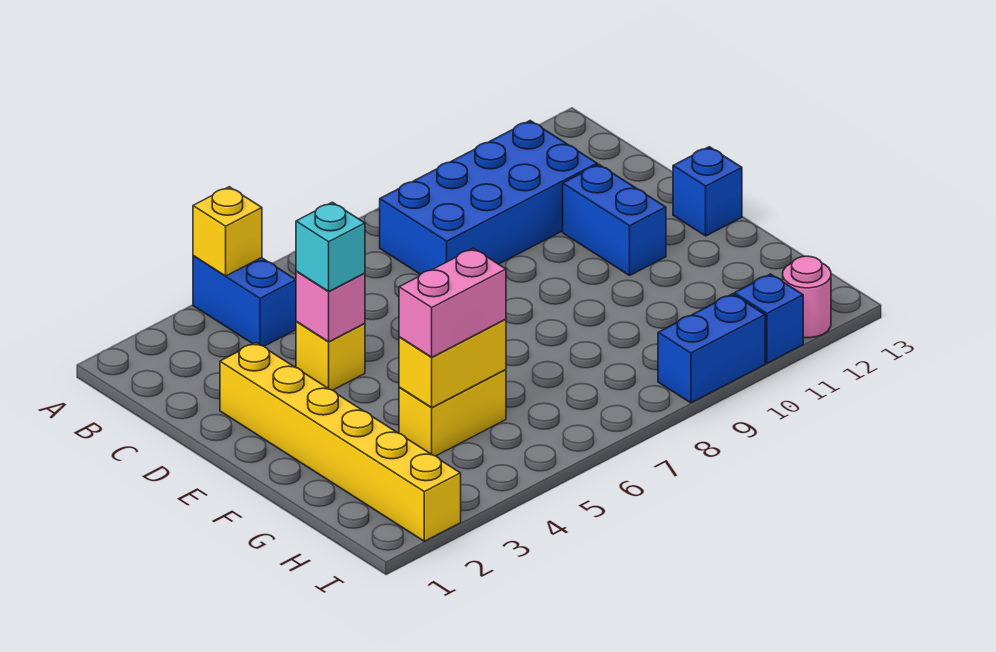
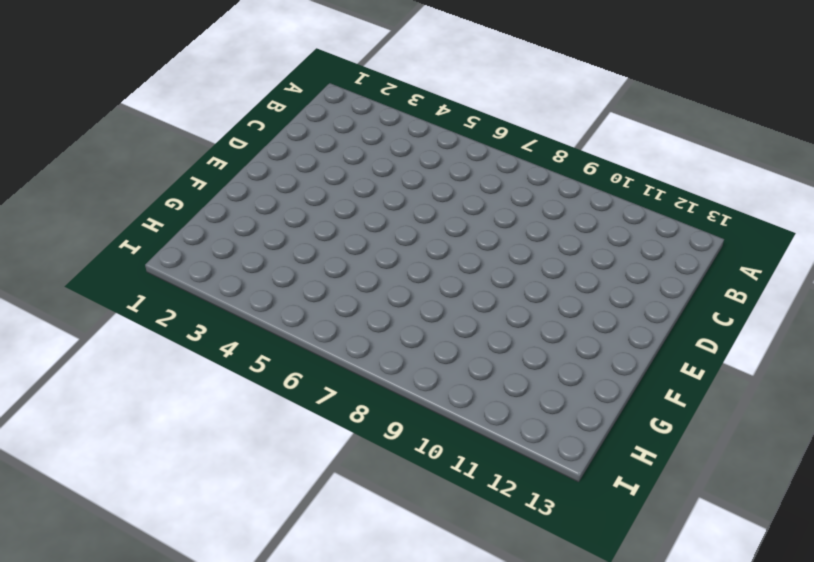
none -> blue brick A4:B4 level 1
none -> blue brick B8:C11 level 1
none -> yellow brick D2:I2 level 1

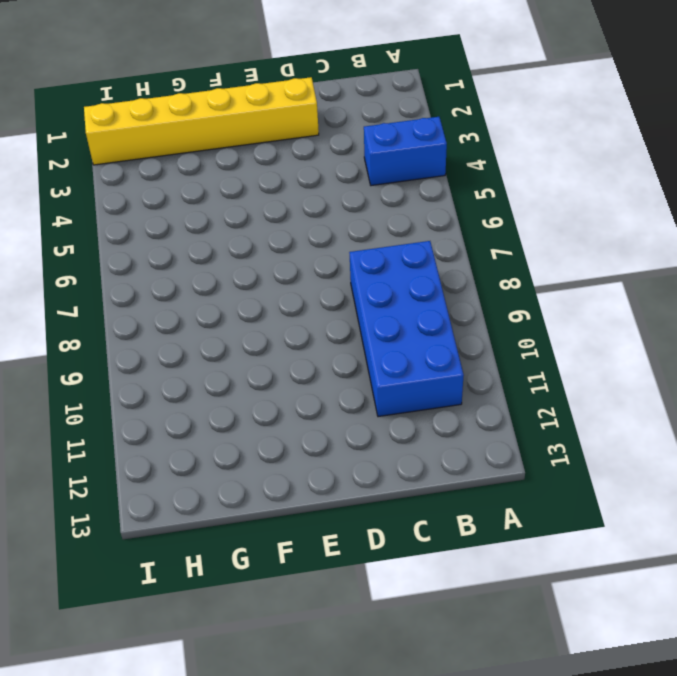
none -> yellow brick D4 level 1
none -> blue brick D11:E11 level 1
none -> blue brick E13 level 1

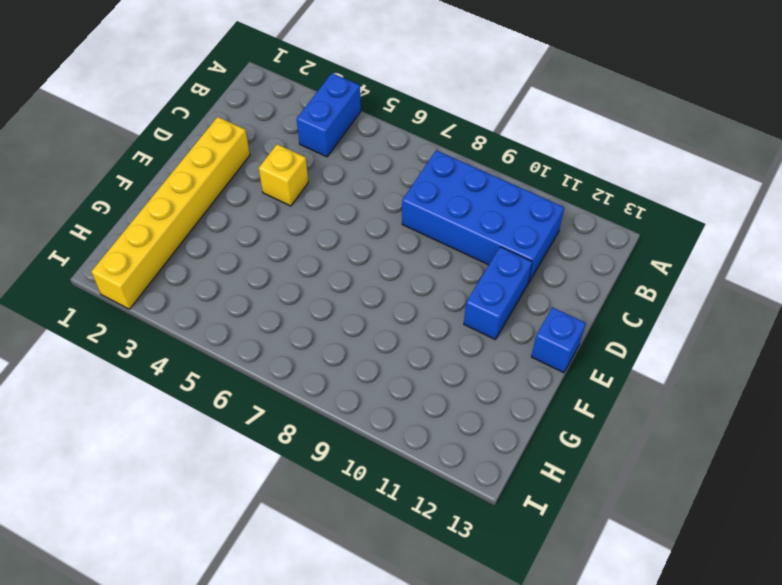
none -> yellow brick G4:G5 level 1
none -> blue brick I9:I10 level 1
none -> blue brick I11 level 1

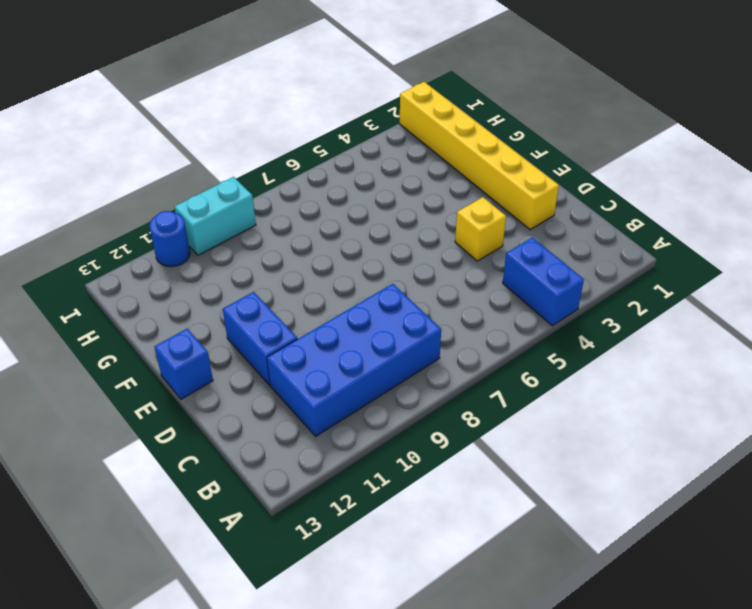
cyan brick I9:I10 level 1 -> blue brick I9:I10 level 1
blue round brick I11 level 1 -> blue brick I11 level 1
none -> yellow brick G4:G5 level 1
none -> pink round brick I12 level 1
none -> yellow brick A4 level 2

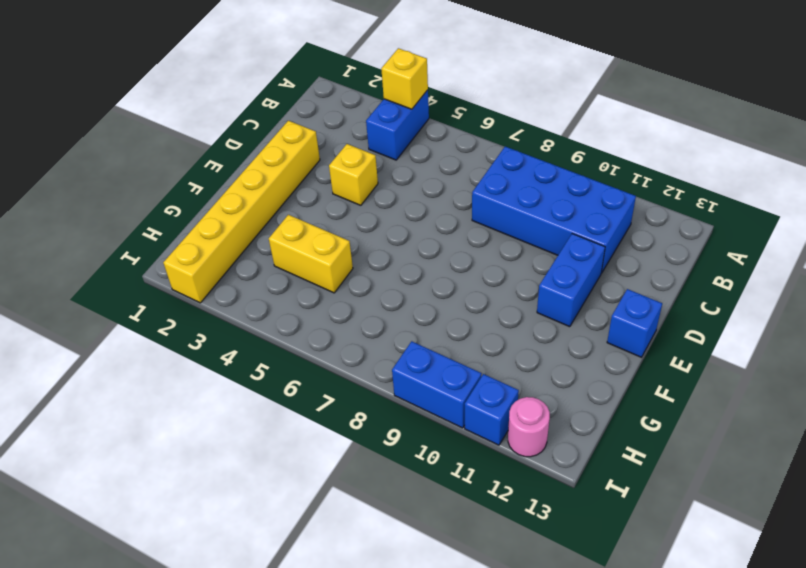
none -> pink brick D4 level 2
none -> yellow brick G4:G5 level 2
none -> cyan brick D4 level 3

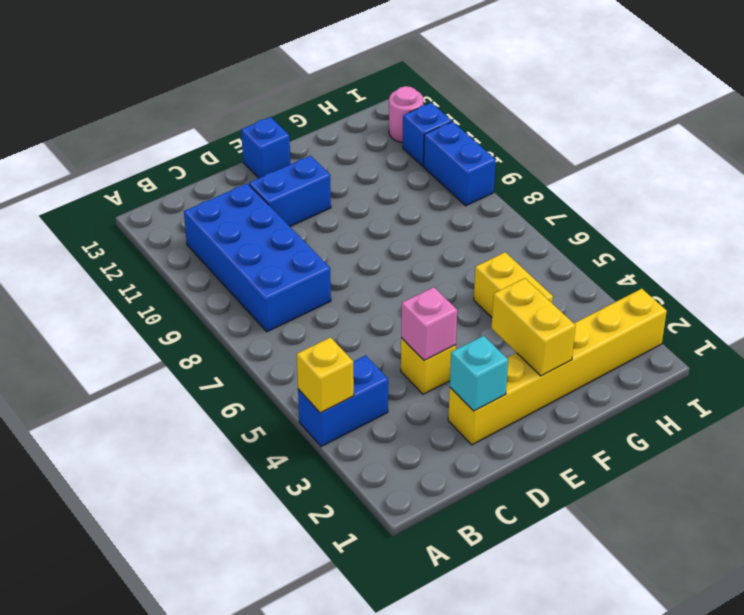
cyan brick D2 level 2 -> cyan brick D4 level 3
yellow brick F2:F3 level 2 -> yellow brick G4:G5 level 2
none -> pink brick G4:G5 level 3

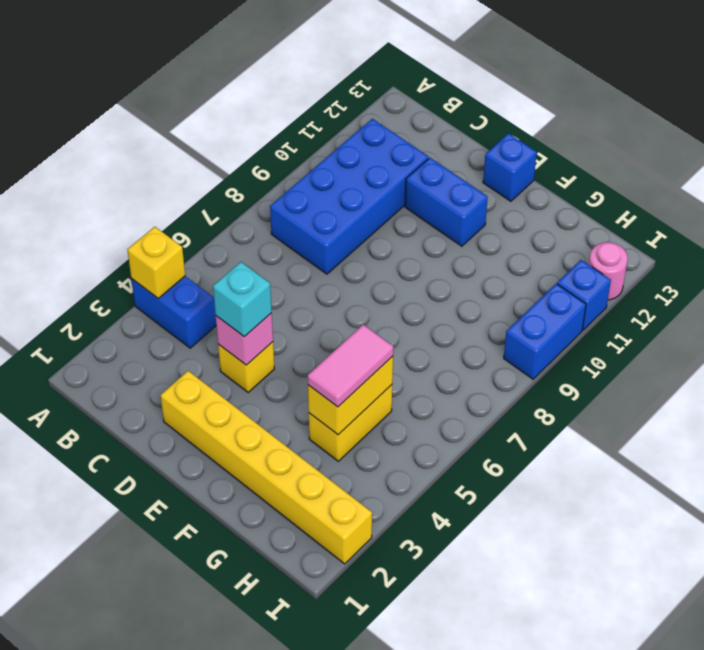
pink tile G4:G5 level 3 -> pink brick G4:G5 level 3

